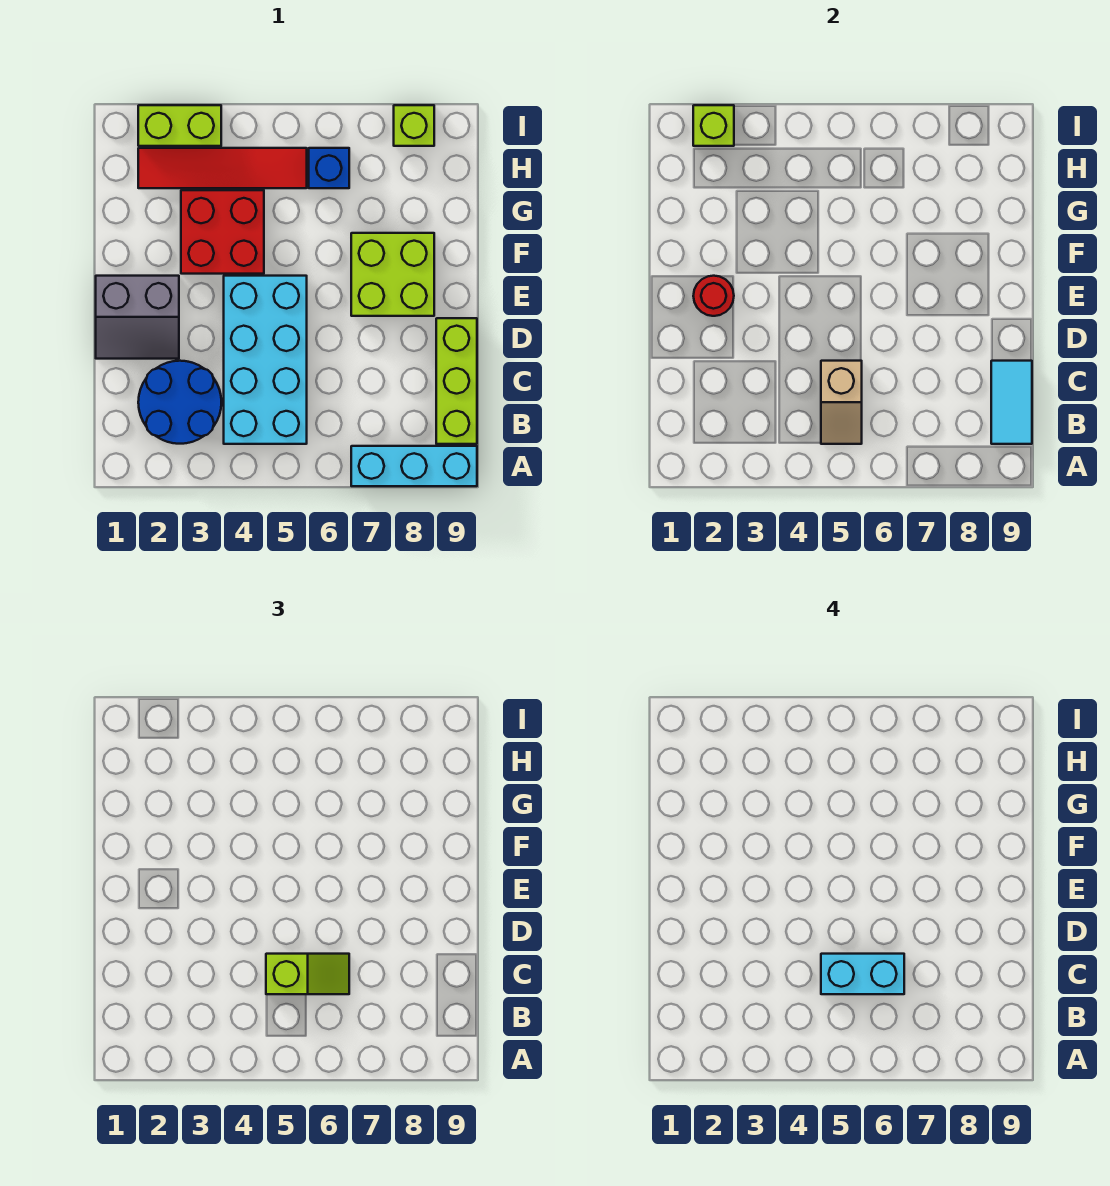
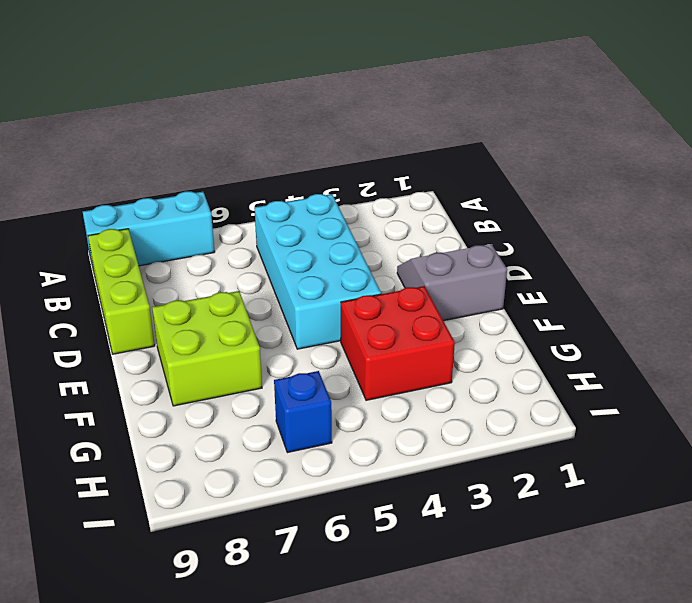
none -> blue round brick B2:C3 level 1
none -> red tile H2:H5 level 1
none -> lime brick I2:I3 level 1

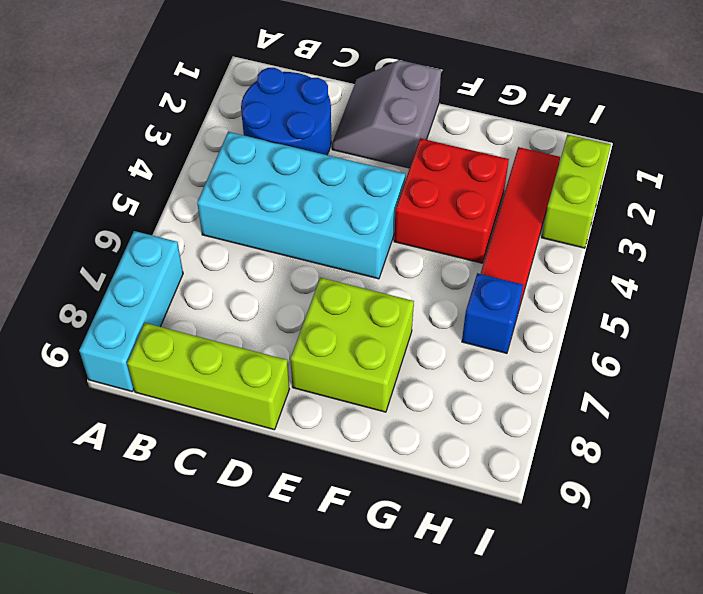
none -> lime brick I8 level 1
none -> tan slope B5:C5 level 2 top C
none -> cyan tile B9:C9 level 2

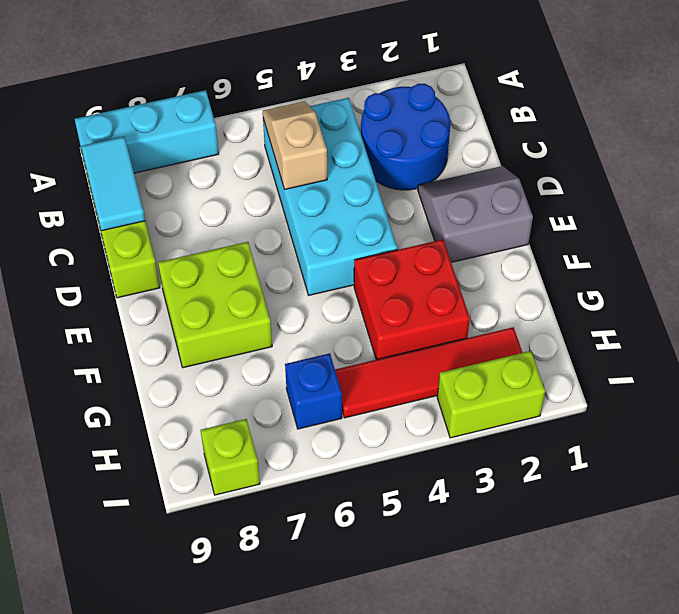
none -> red round brick E2 level 2
none -> lime brick I2 level 2
none -> lime slope C5:C6 level 3 top 5

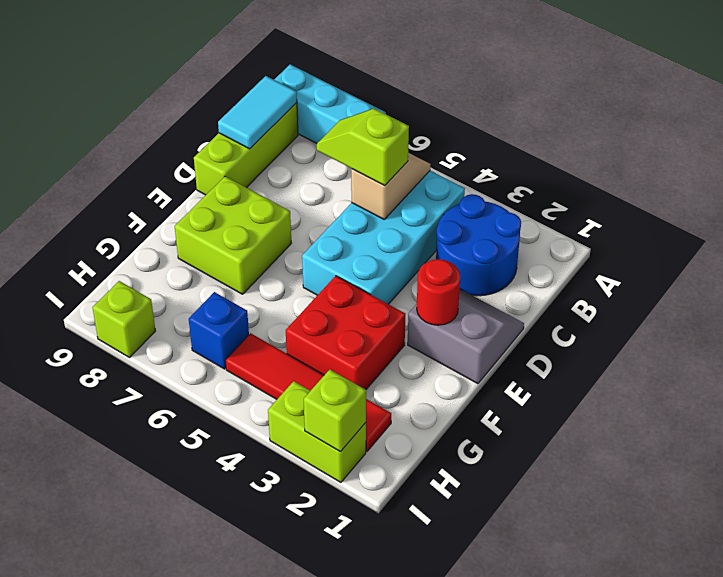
none -> cyan brick C5:C6 level 4

